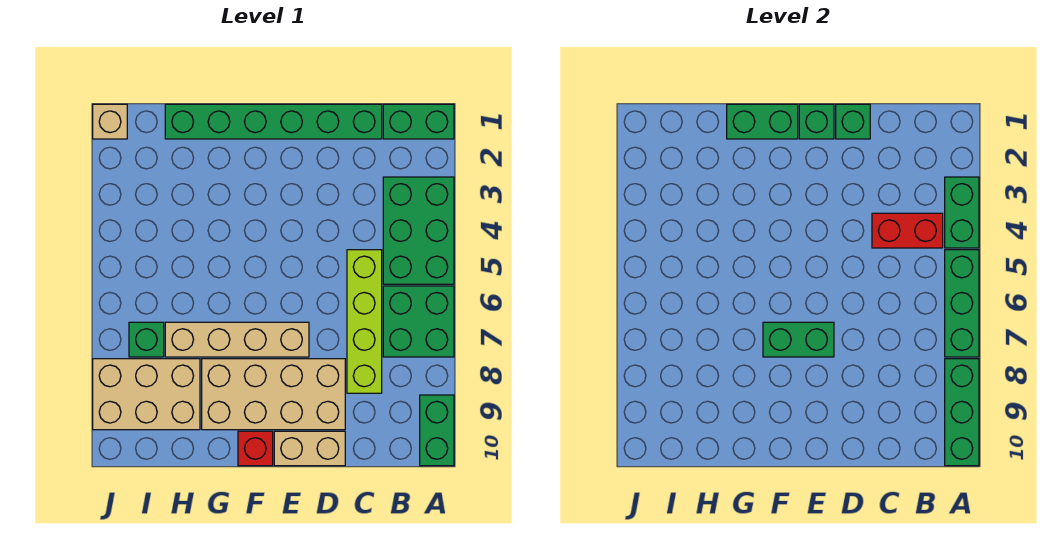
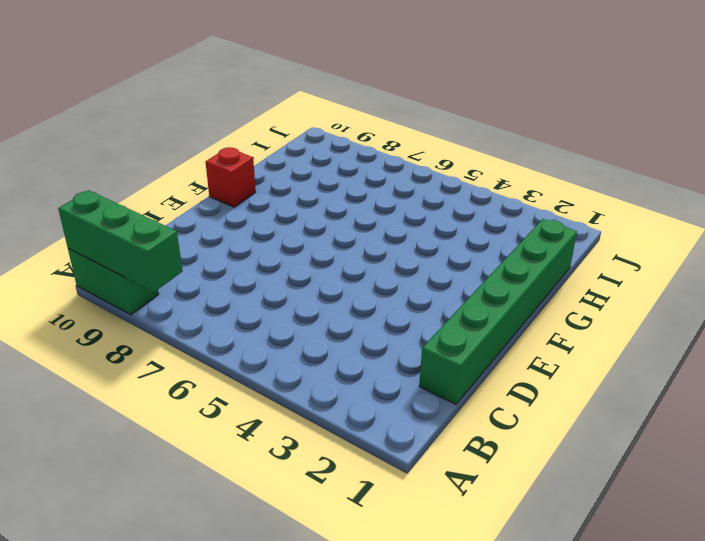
none -> green brick A1:B1 level 1
none -> green brick A3:B5 level 1
none -> green brick A6:B7 level 1

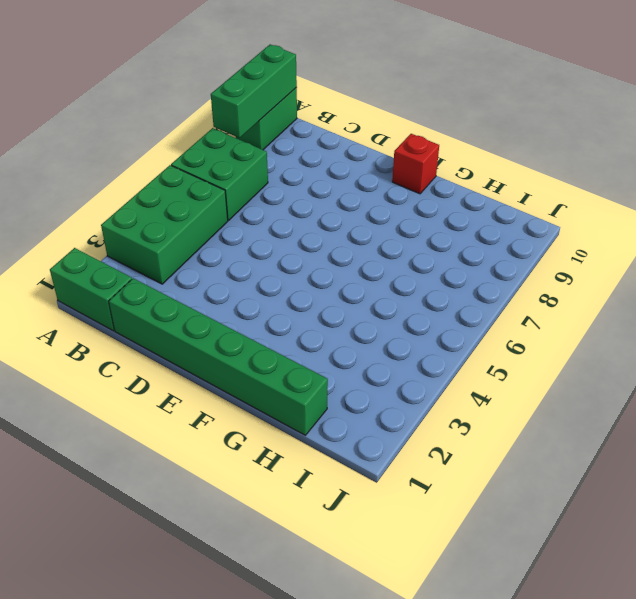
none -> lime brick C5:C8 level 1
none -> tan brick D8:G9 level 1
none -> tan brick D10:E10 level 1

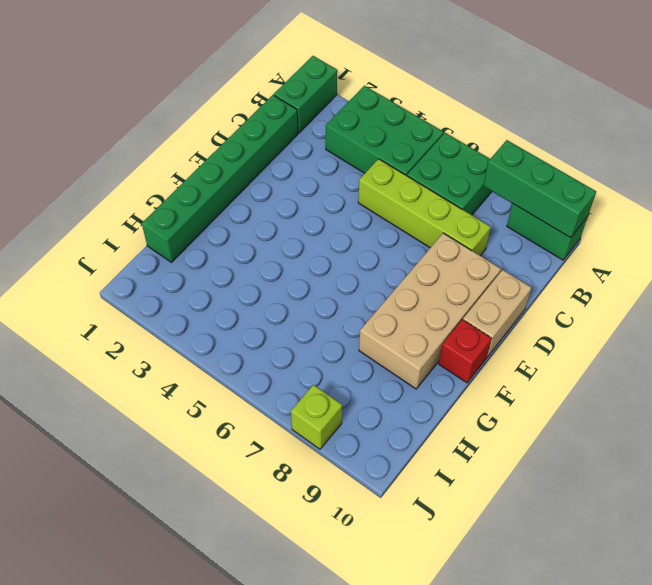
lime brick J8 level 1 -> tan brick H8:J9 level 1
none -> tan brick E7:H7 level 1
none -> green brick I7 level 1
none -> tan brick J1 level 1

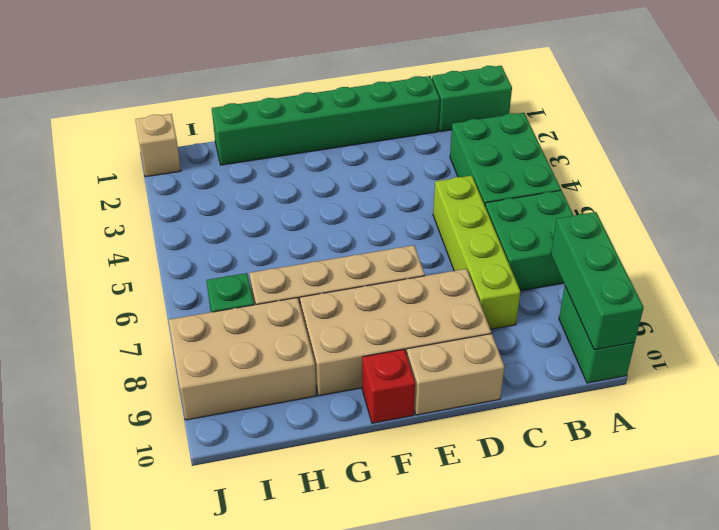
none -> green brick A3:A4 level 2
none -> green brick A5:A7 level 2
none -> red brick B4:C4 level 2

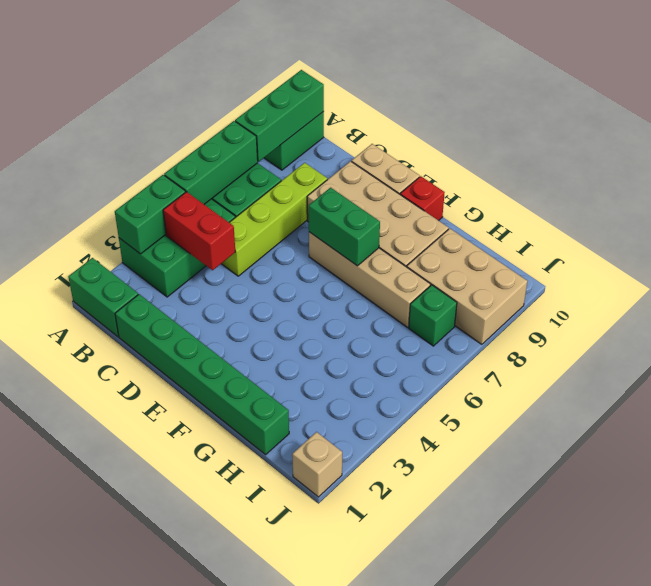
none -> green brick D1 level 2
none -> green brick E1 level 2
none -> green brick F1:G1 level 2

